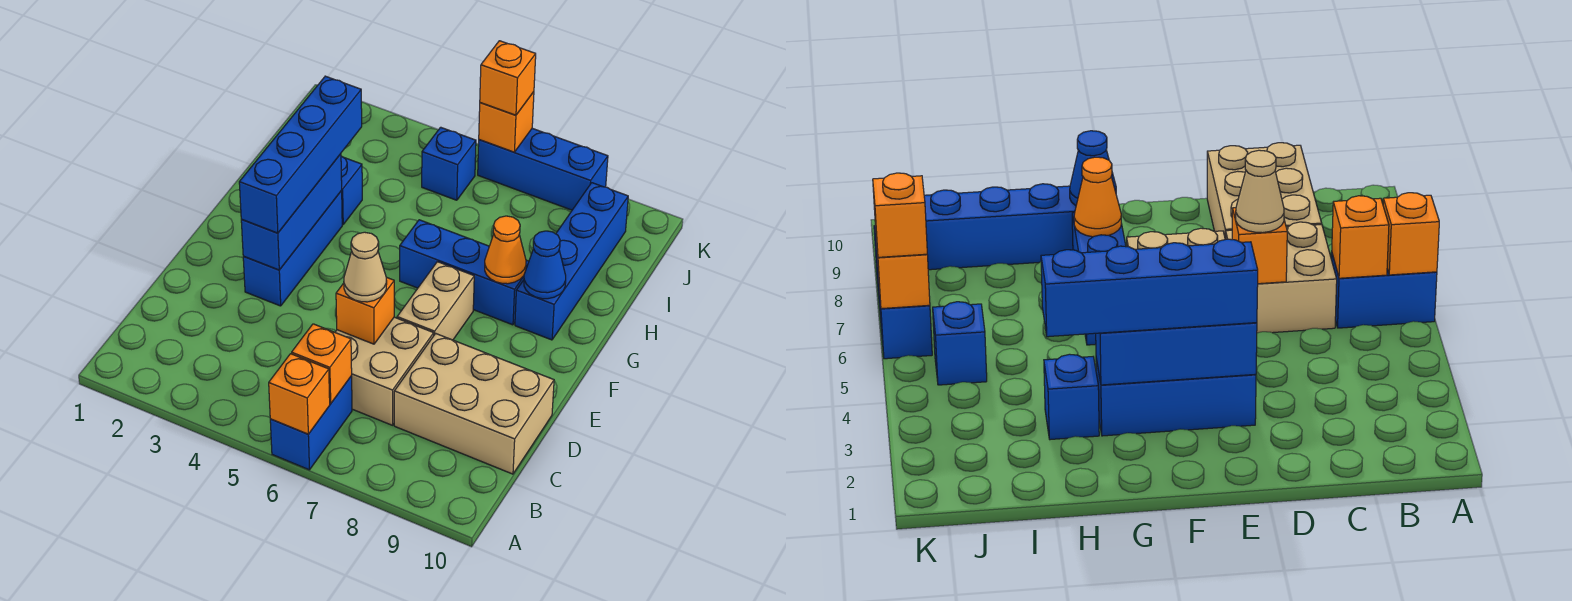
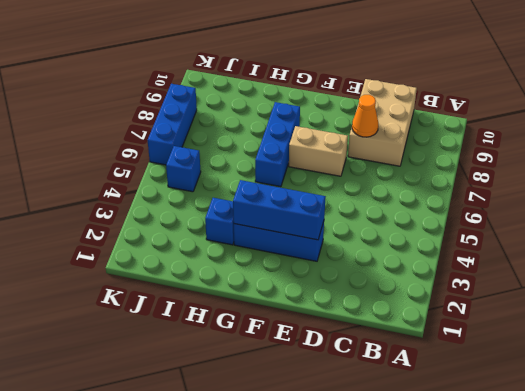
orange cone D8 level 2 -> orange cone G8 level 2
none -> blue brick A6:B6 level 1
none -> tan brick C6:D7 level 1
none -> blue brick G9:J9 level 1

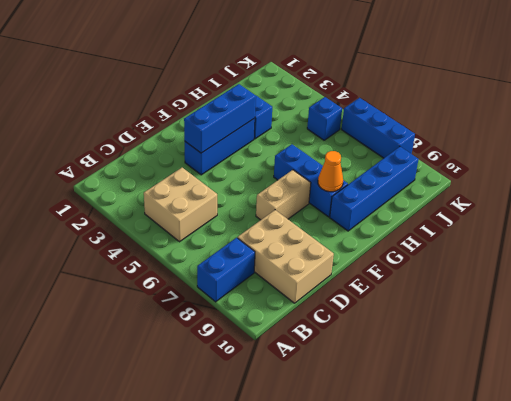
blue brick A8:B8 level 1 -> blue brick A6:B6 level 1
tan brick B4:C5 level 1 -> tan brick C6:D7 level 1
none -> orange brick A6 level 2
none -> orange brick B6 level 2
none -> orange brick D6 level 2

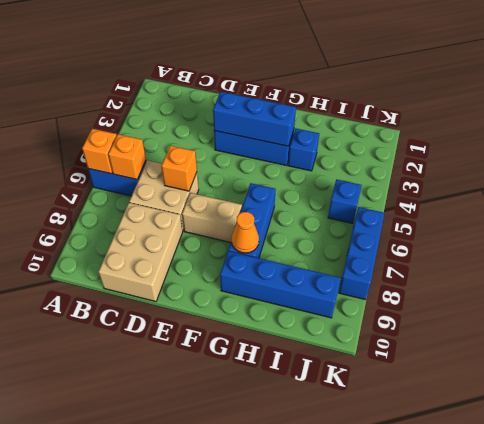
none -> blue cone G9 level 2
none -> orange brick K6 level 2
none -> tan cone D6 level 3

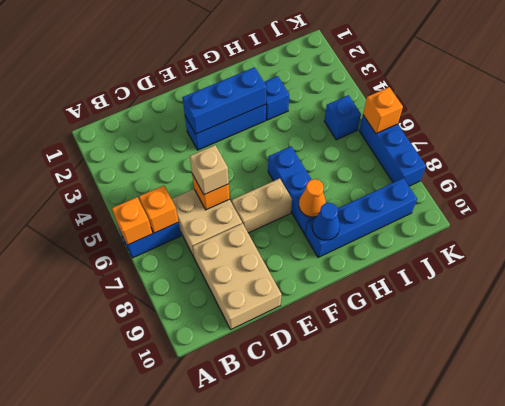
tan brick D6 level 3 -> tan cone D6 level 3
none -> blue brick E3:H3 level 3
none -> orange brick K6 level 3

